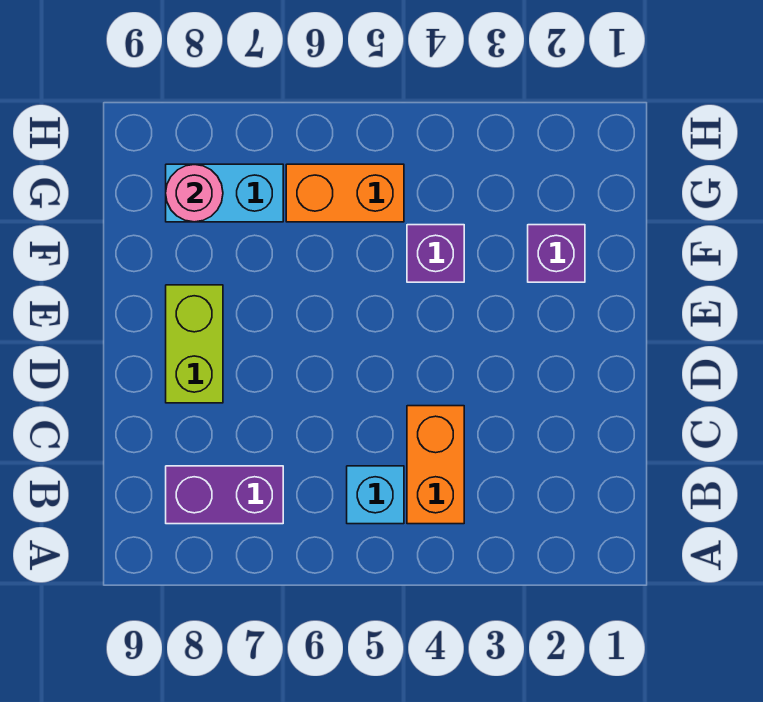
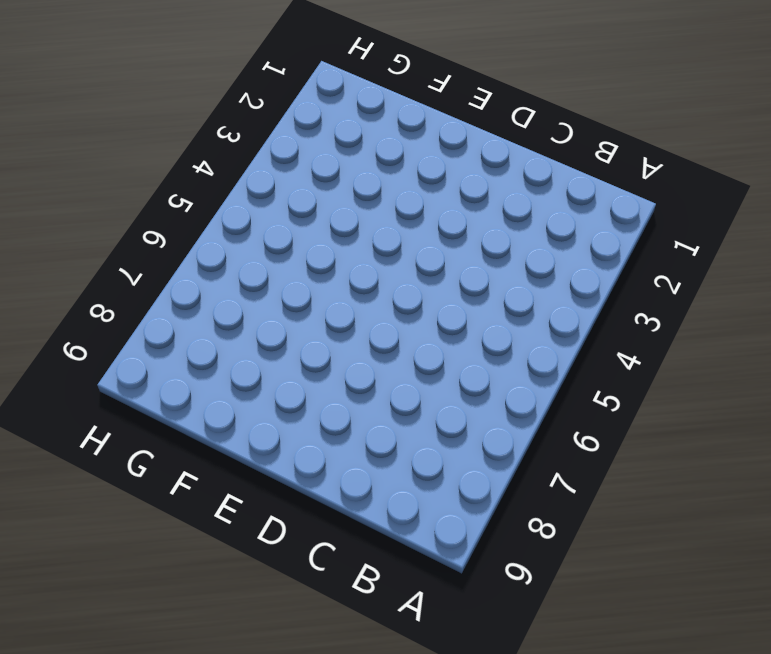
none -> orange brick B4:C4 level 1
none -> cyan brick B5 level 1

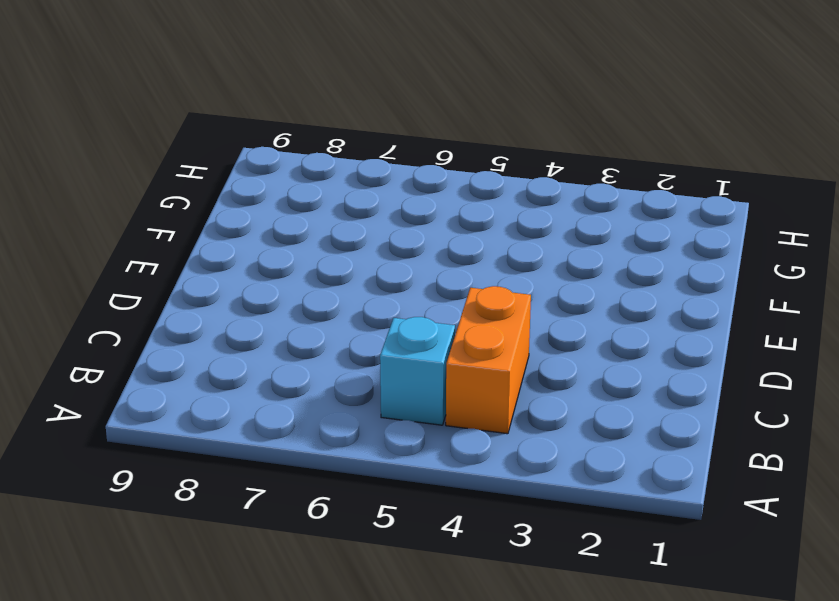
none -> purple brick B7:B8 level 1
none -> lime brick D8:E8 level 1

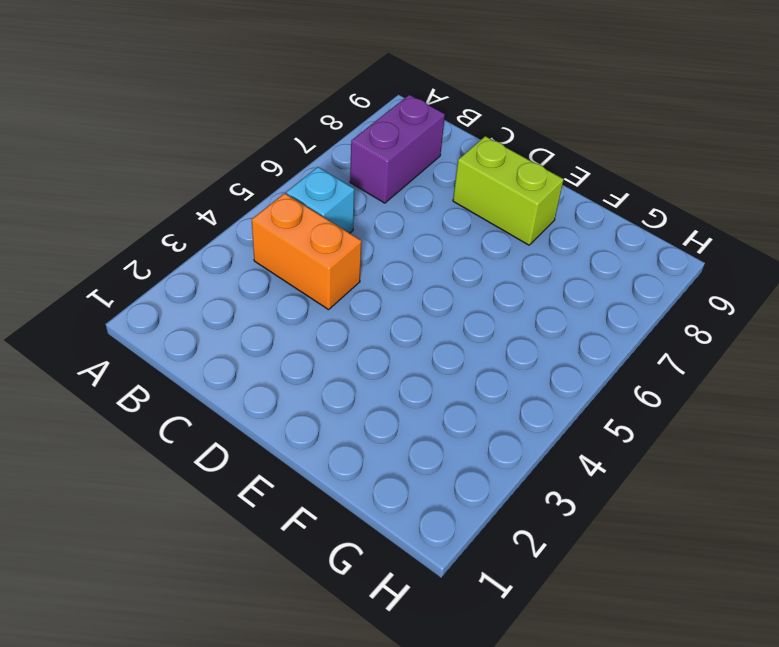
none -> purple brick F2 level 1
none -> purple brick F4 level 1

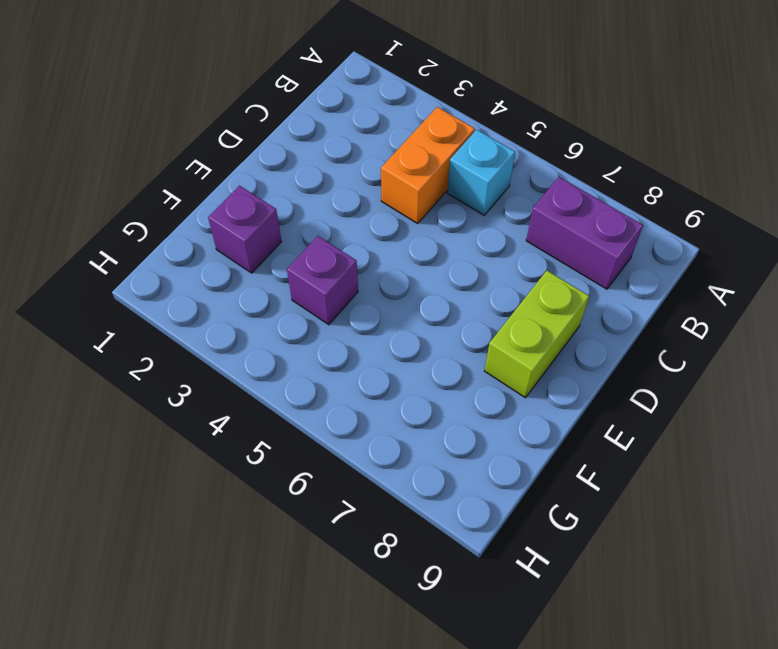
none -> orange brick G5:G6 level 1
none -> cyan brick G7:G8 level 1

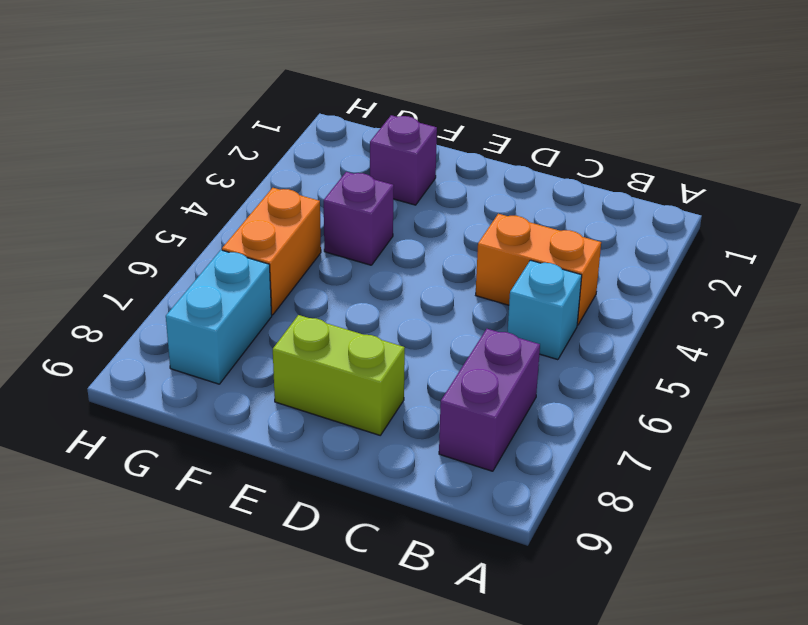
none -> pink round brick G8 level 2

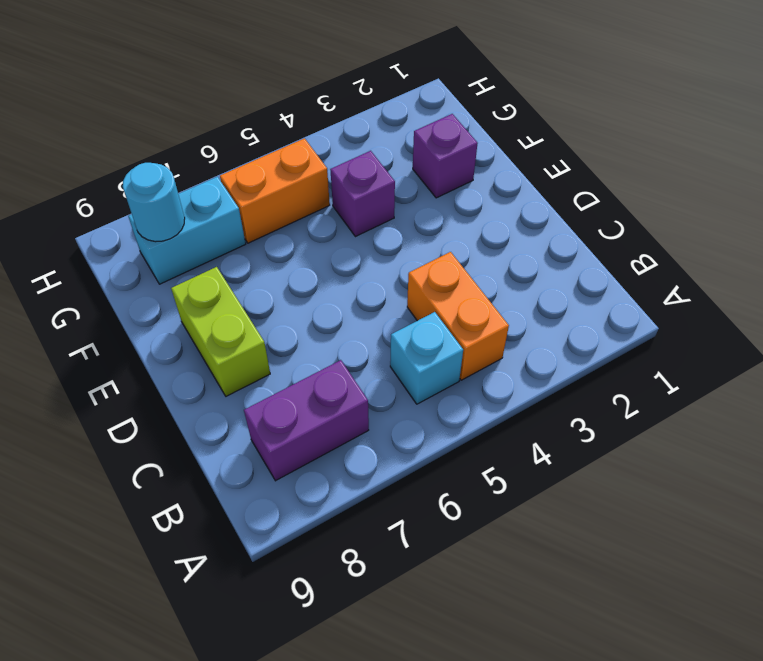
cyan round brick G8 level 2 -> pink round brick G8 level 2

